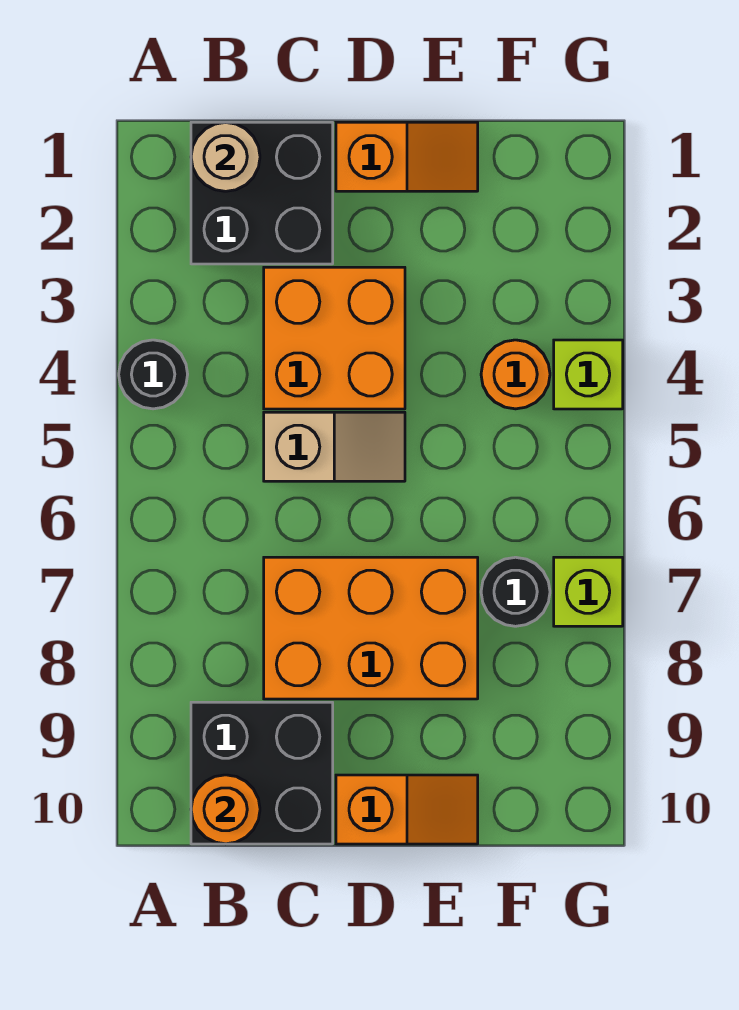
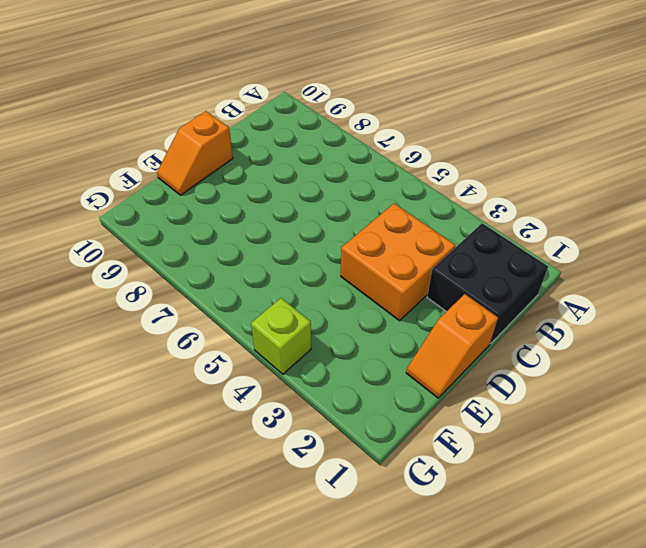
none -> black round brick A4 level 1
none -> black brick B9:C10 level 1
none -> tan slope C5:D5 level 1 top C

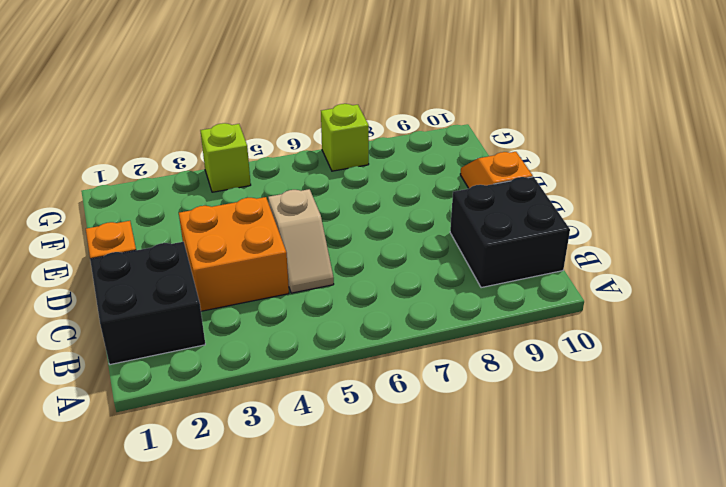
tan slope C5:D5 level 1 top D -> tan slope C5:D5 level 1 top C
none -> black round brick A4 level 1
none -> orange brick C7:E8 level 1
none -> orange round brick F4 level 1

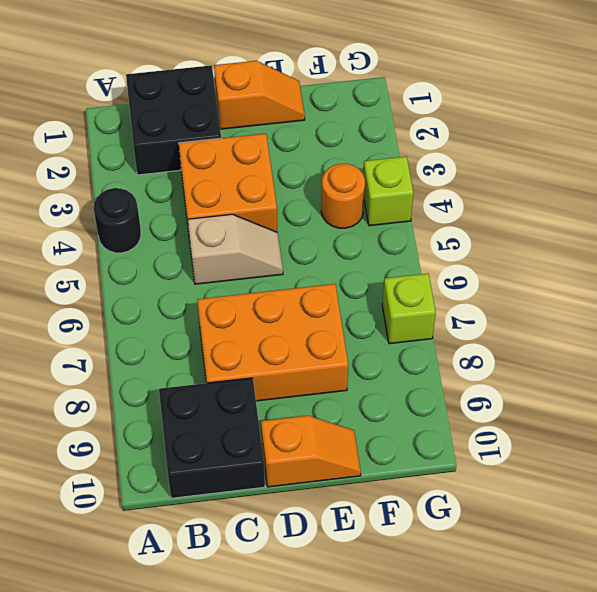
none -> black round brick F7 level 1
none -> tan round brick B1 level 2
none -> orange round brick B10 level 2

